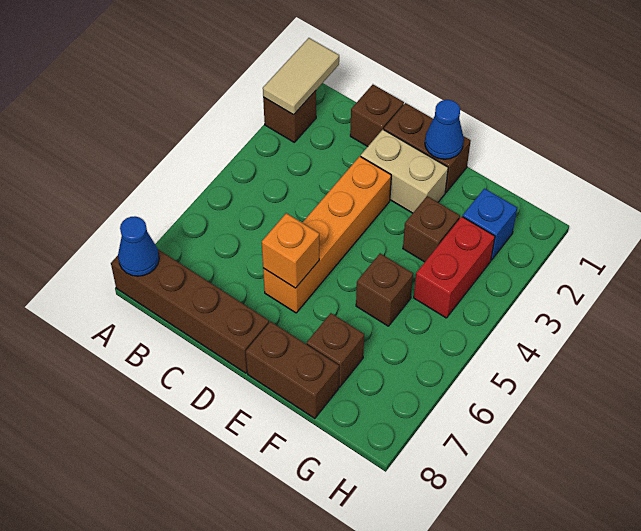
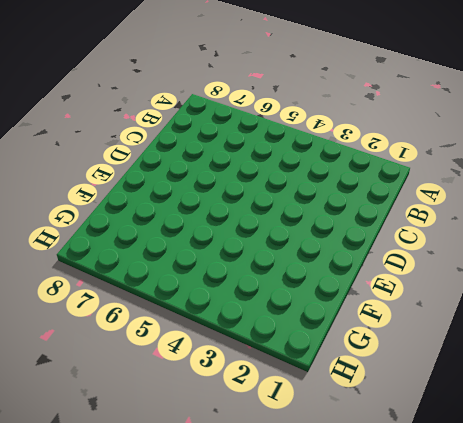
none -> brown brick A2 level 1
none -> brown brick A8:D8 level 1
none -> brown brick C1 level 1

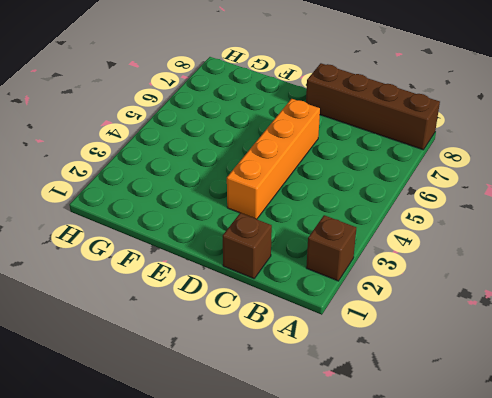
none -> brown brick D1:E1 level 1
none -> tan brick D2:E2 level 1
none -> brown brick E8:F8 level 1

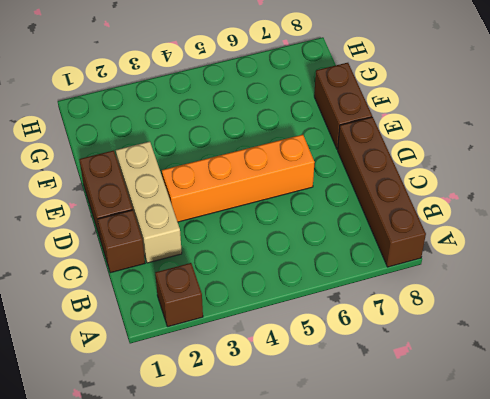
tan brick C2:E2 level 1 -> tan brick D2:E2 level 1
none -> brown brick F3 level 1
none -> brown brick F5 level 1
none -> brown brick F7 level 1

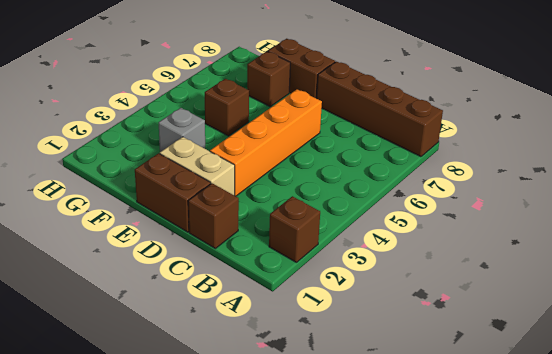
grey brick F3 level 1 -> brown brick F3 level 1
none -> blue brick G2 level 1
none -> red brick G3:G4 level 1
none -> tan tile A1:A2 level 2

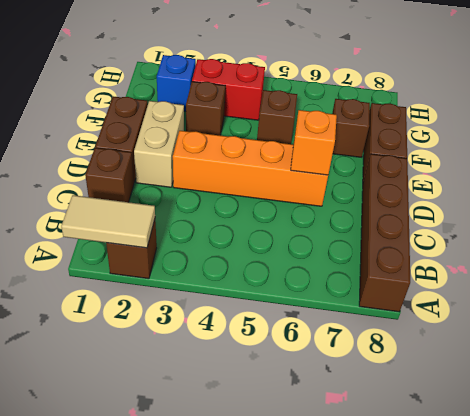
none -> blue cone A8 level 2
none -> blue cone E1 level 2

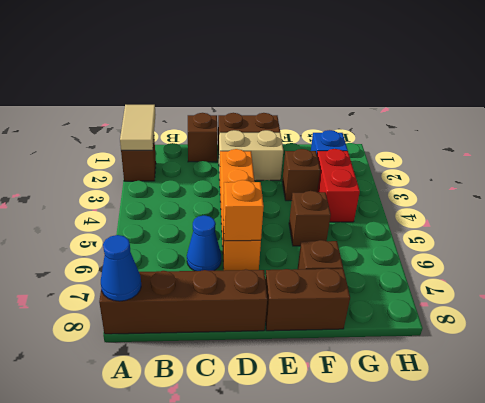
blue cone C6 level 1 -> blue cone E1 level 2

